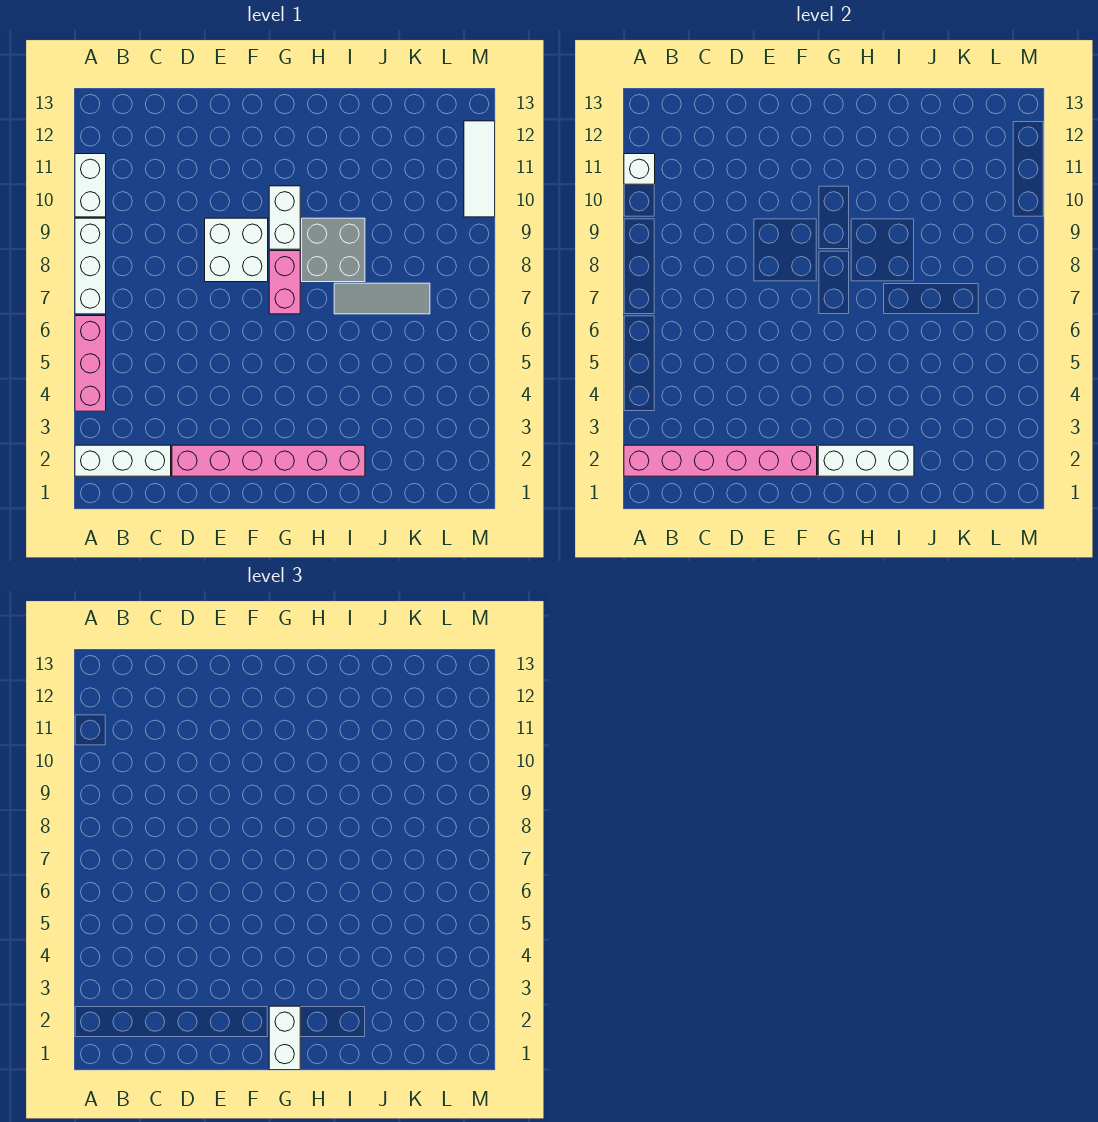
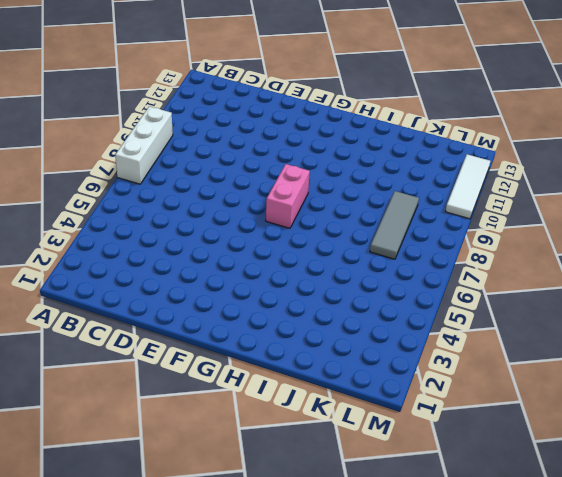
grey tile K7:K9 level 1 -> grey tile I7:K7 level 1
none -> white brick A2:C2 level 1
none -> pink brick A4:A6 level 1
none -> white brick A10:A11 level 1

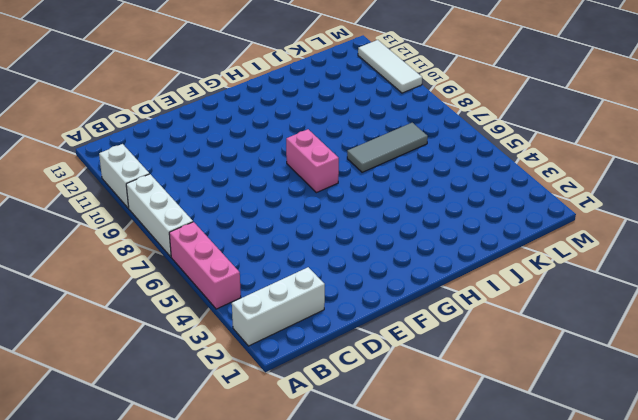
none -> pink brick D2:I2 level 1
none -> white brick E8:F9 level 1
none -> white brick G9:G10 level 1

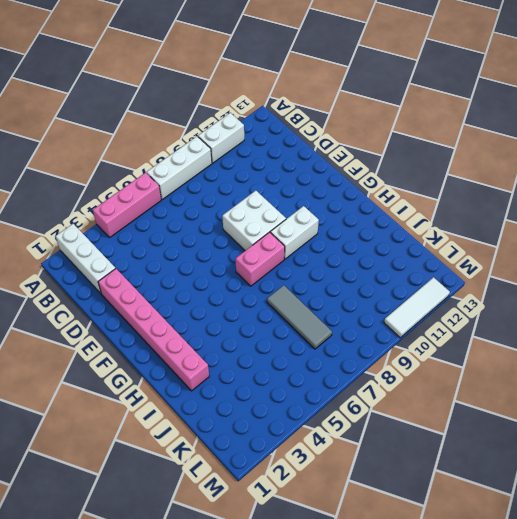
none -> grey brick H8:I9 level 1
none -> pink brick A2:F2 level 2
none -> white brick A11 level 2

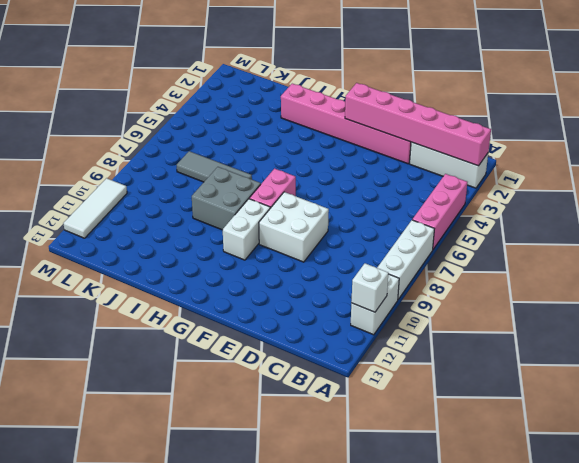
none -> white brick G2:I2 level 2
none -> white brick G1:G2 level 3

